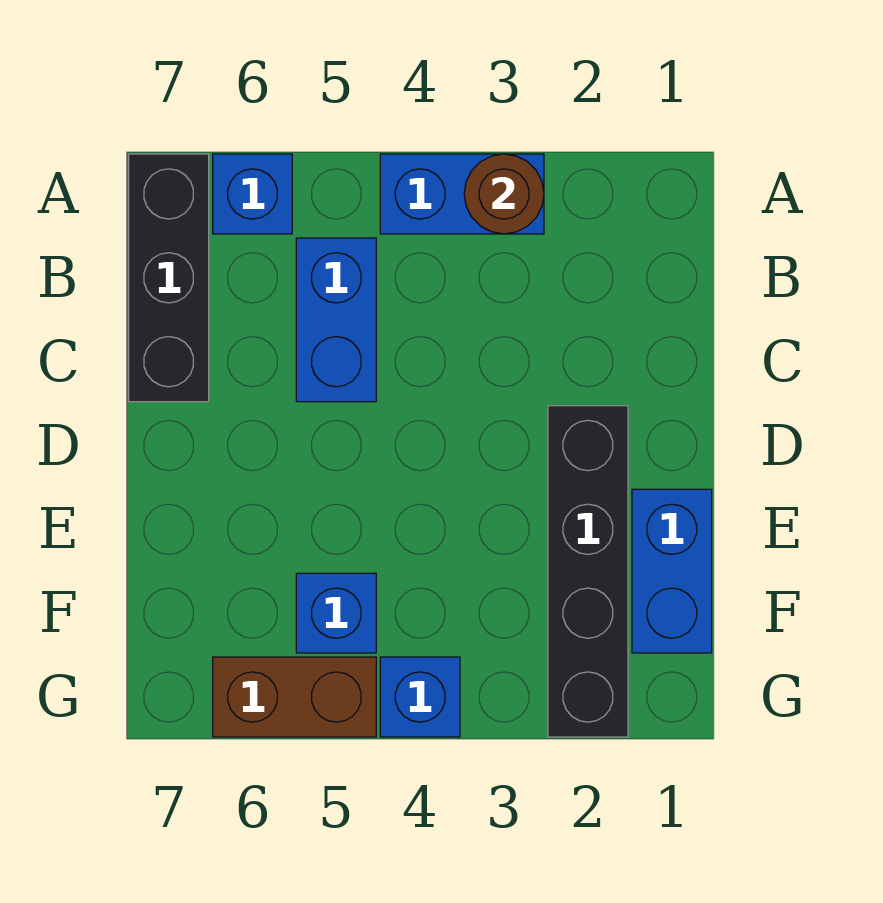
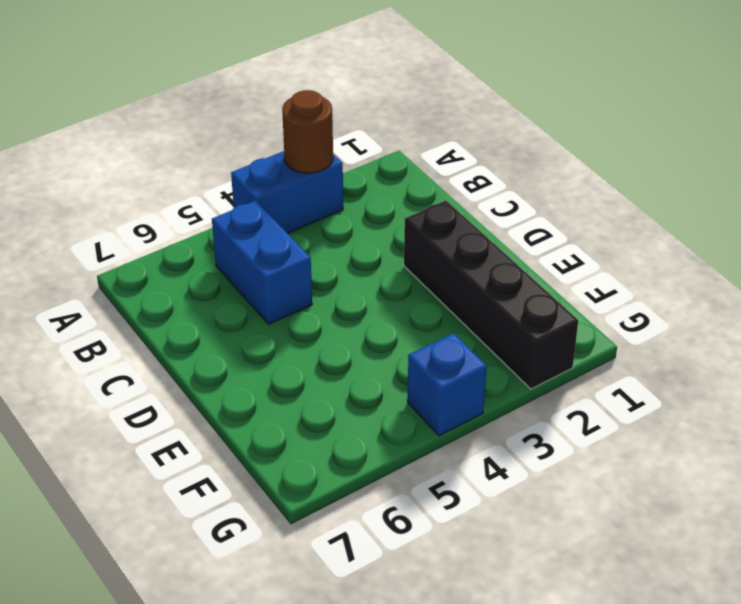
none -> blue brick A6 level 1
none -> black brick A7:C7 level 1

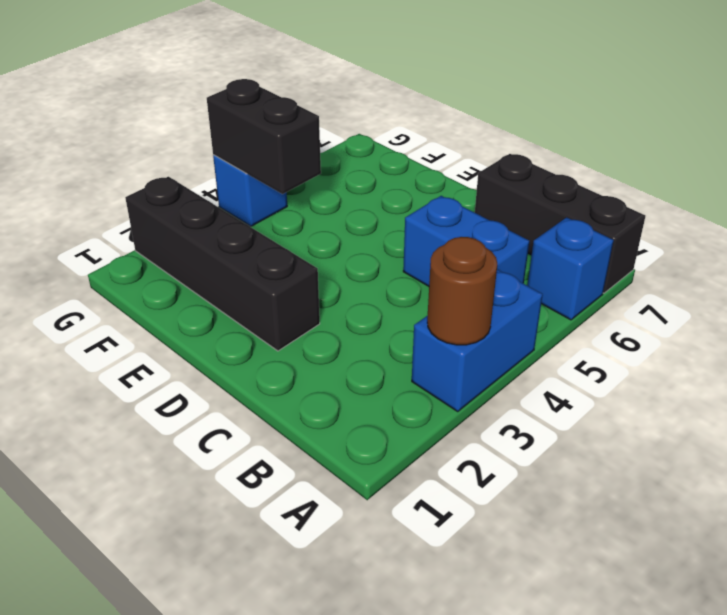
black brick F4:G4 level 2 -> none
none -> blue brick E1:F1 level 1
none -> blue brick F5 level 1

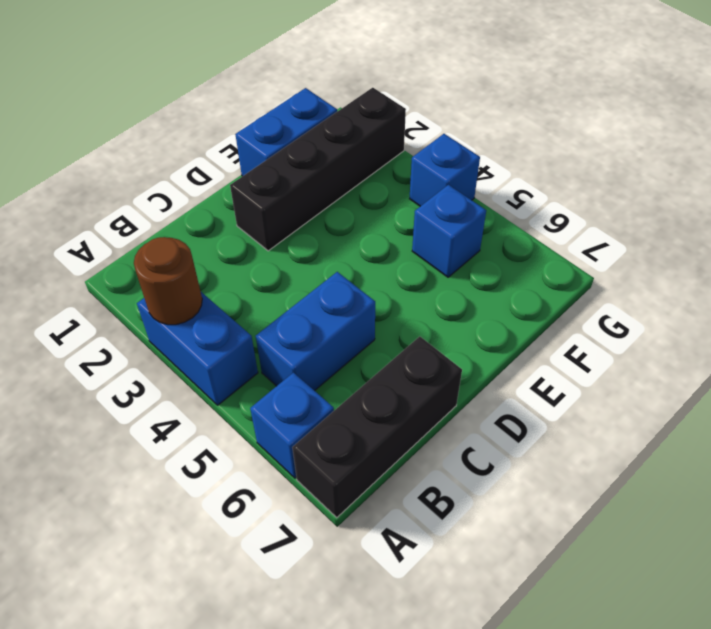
none -> brown brick G5:G6 level 1

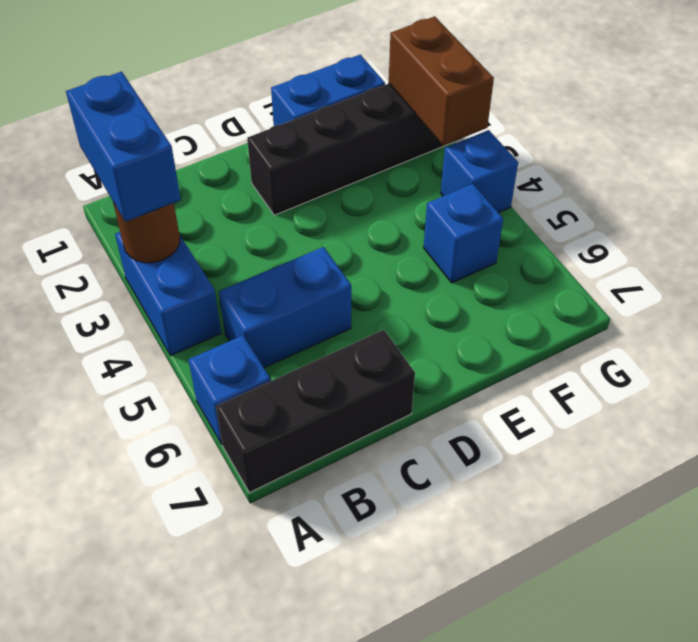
blue brick A2:A3 level 3 -> none
brown brick G2:G3 level 2 -> brown brick G5:G6 level 1

